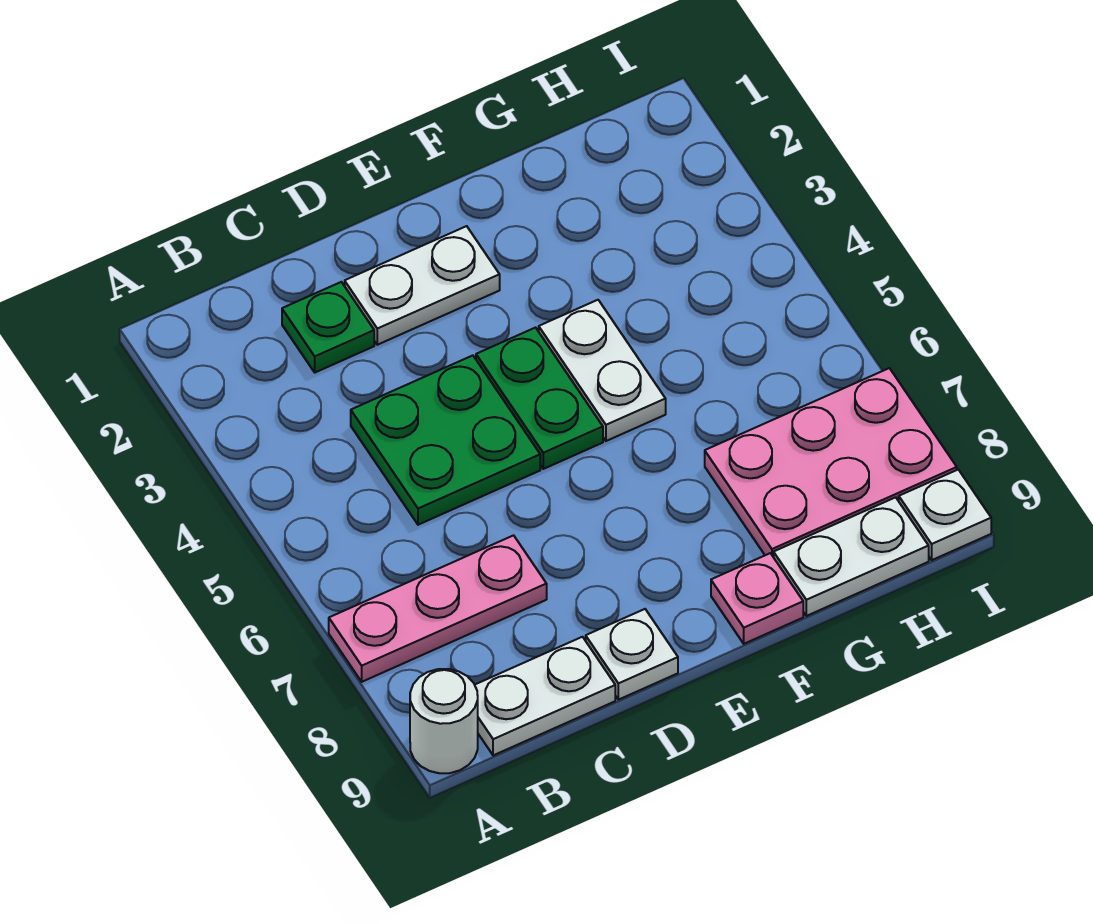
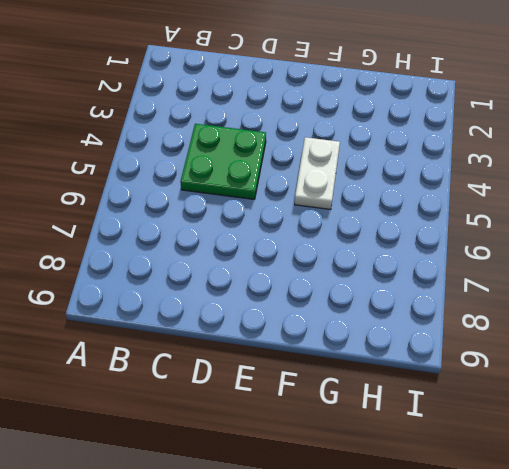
none -> pink plate A7:C7 level 1
none -> white round brick A9 level 1
none -> white plate B9:C9 level 1

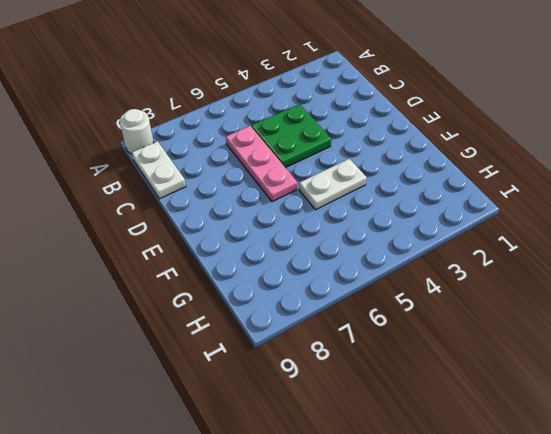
pink plate C6:E6 level 1 -> pink plate A7:C7 level 1
none -> green plate C2 level 1
none -> white plate D2:E2 level 1
none -> white plate D9 level 1

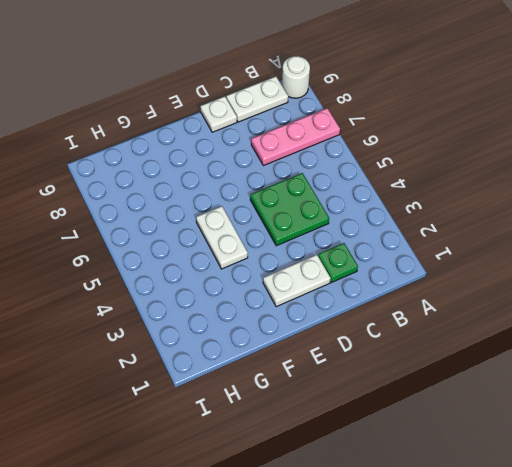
none -> green plate E4:E5 level 1
none -> pink plate F9 level 1
none -> pink plate G7:I8 level 1

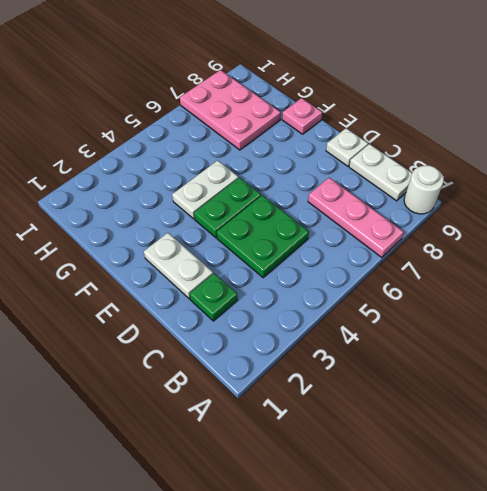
none -> white plate G9:H9 level 1
none -> white plate I9 level 1

